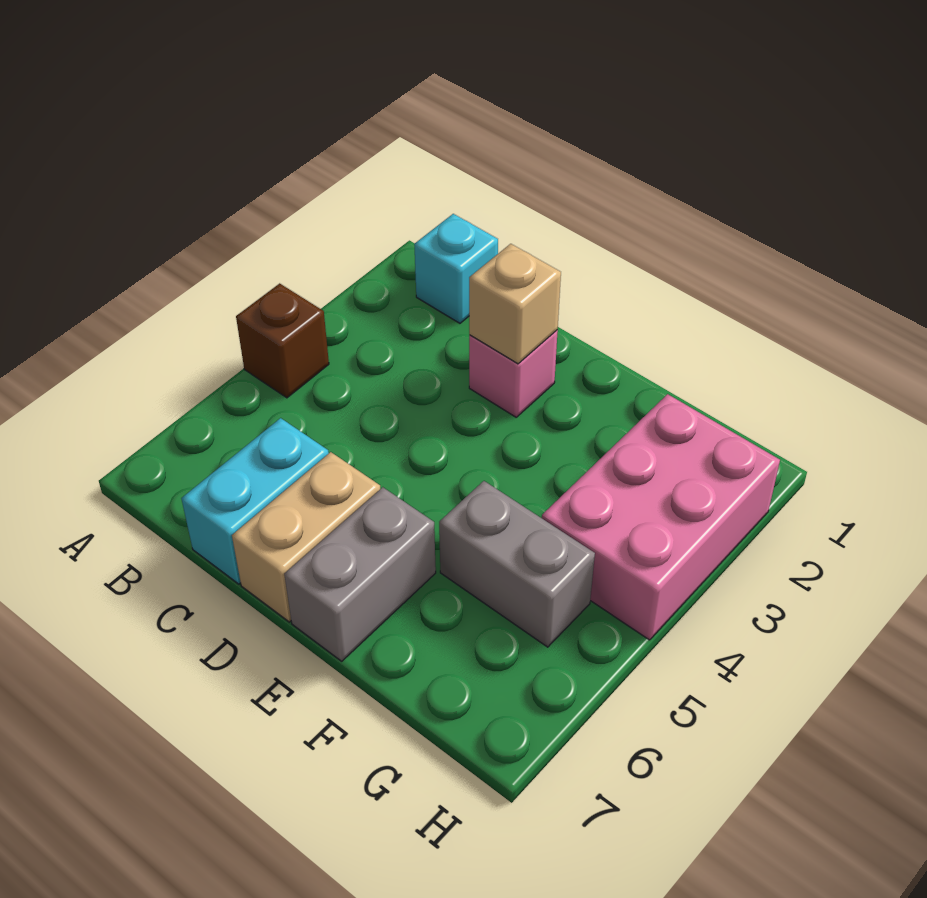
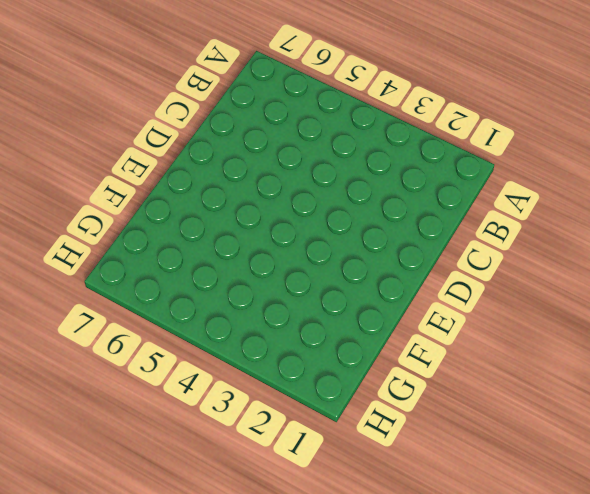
none -> brown brick A4 level 1
none -> cyan brick B1 level 1

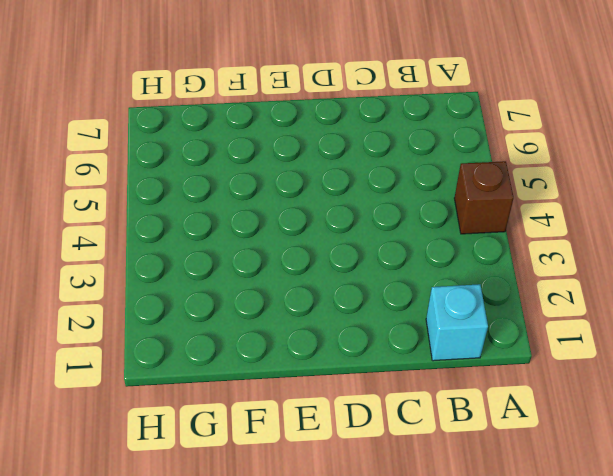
none -> cyan brick C6:C7 level 1
none -> pink brick D2 level 1

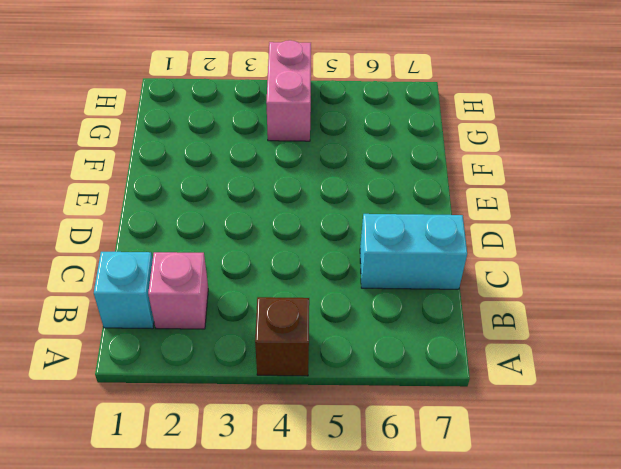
pink brick B2 level 1 -> pink brick D2 level 1
pink brick G4:H4 level 1 -> pink brick G2:H4 level 1
none -> tan brick D6:D7 level 1
none -> grey brick E6:E7 level 1

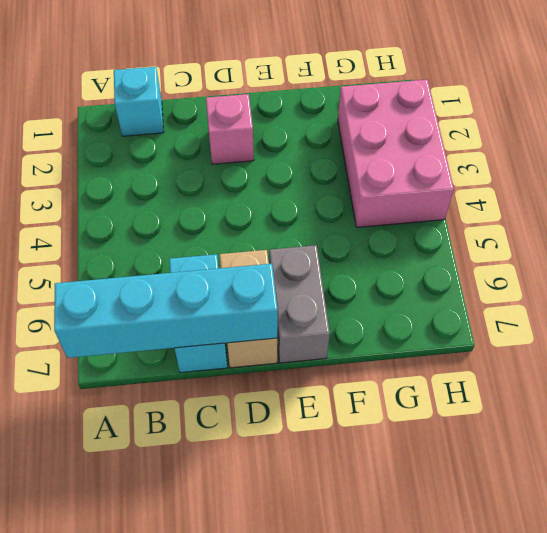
cyan brick A7:D7 level 2 -> none
none -> brown brick A4 level 1
none -> grey brick F5:G5 level 1

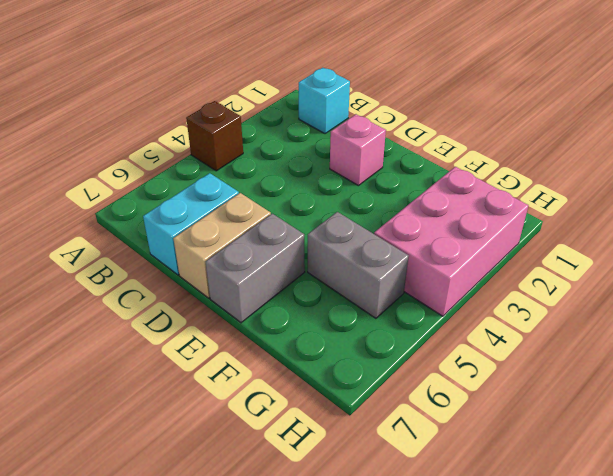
none -> tan brick D2 level 2

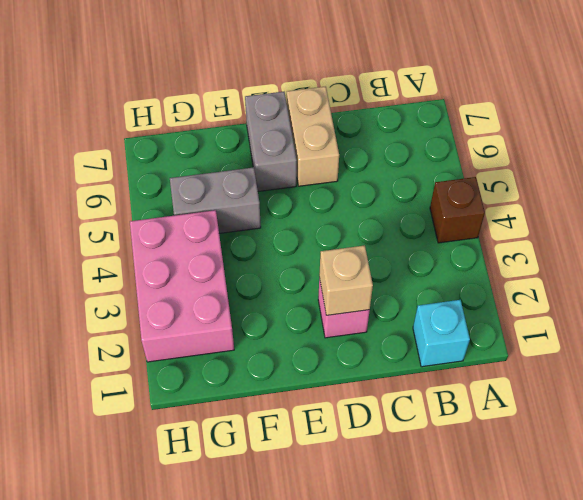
none -> cyan brick C6:C7 level 1

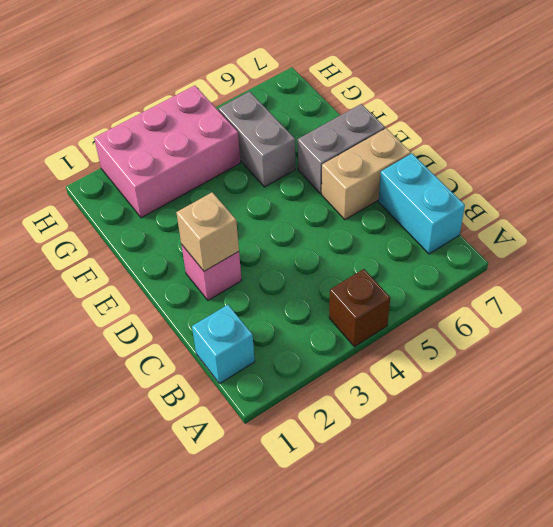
cyan brick B7:C7 level 1 -> cyan brick C6:C7 level 1

